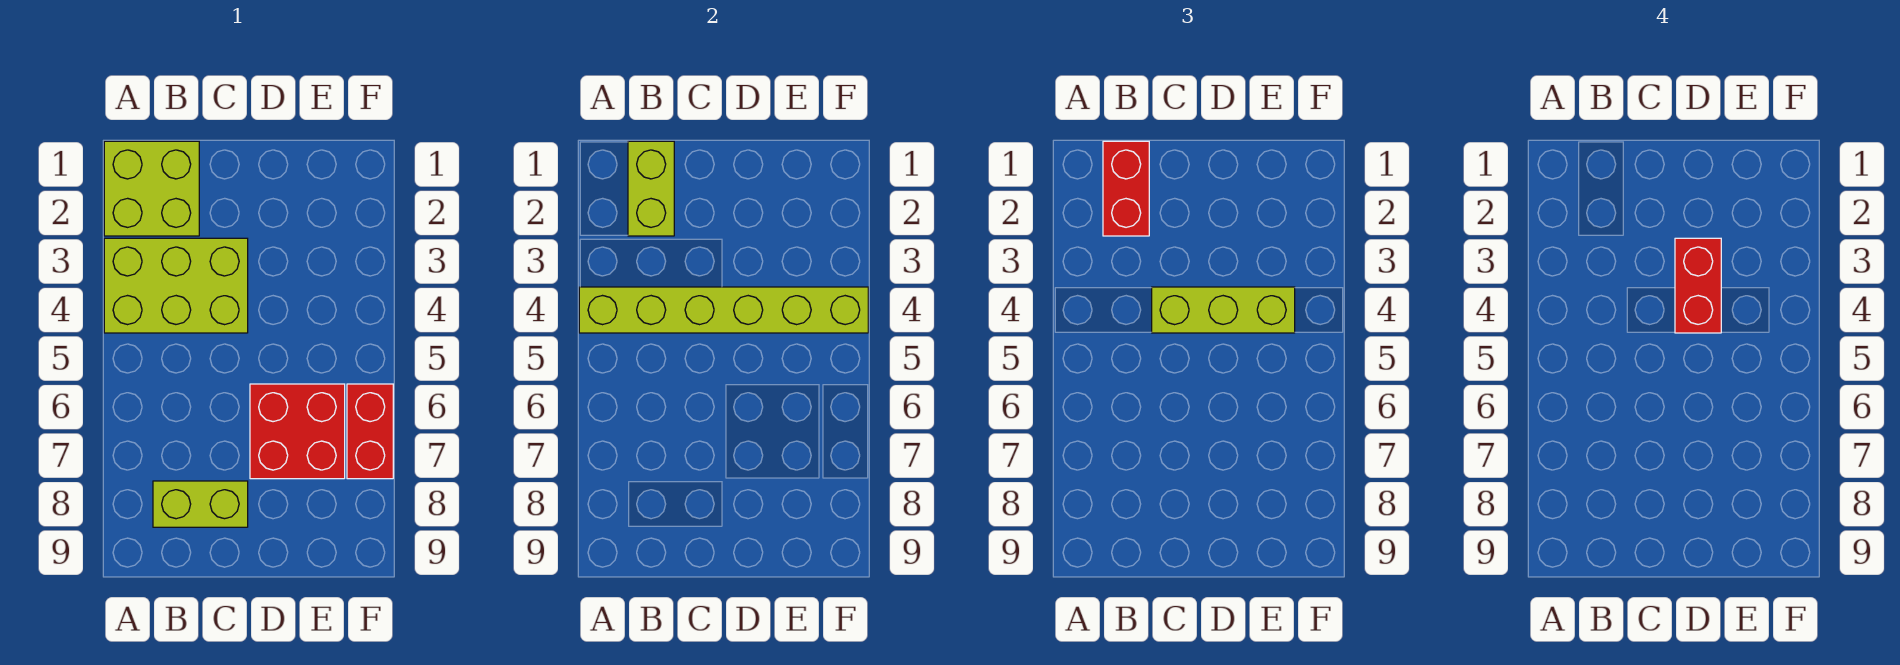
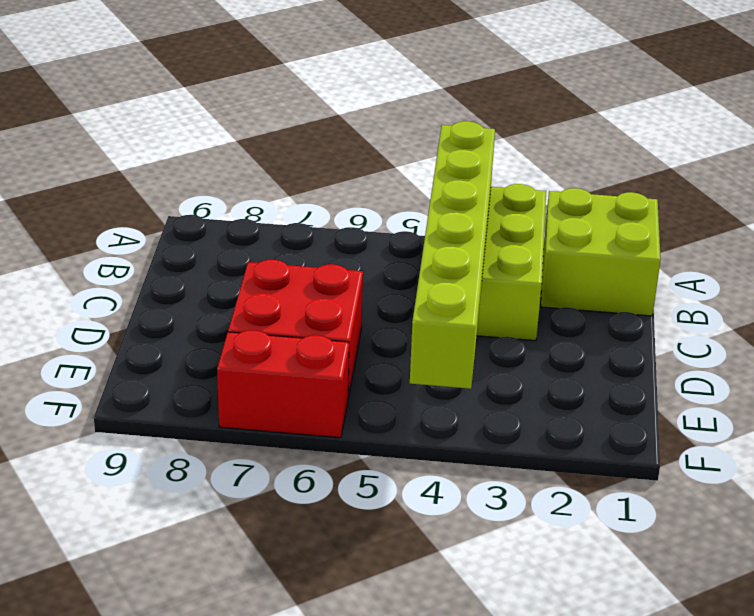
none -> lime brick B8:C8 level 1
none -> lime brick B1:B2 level 2

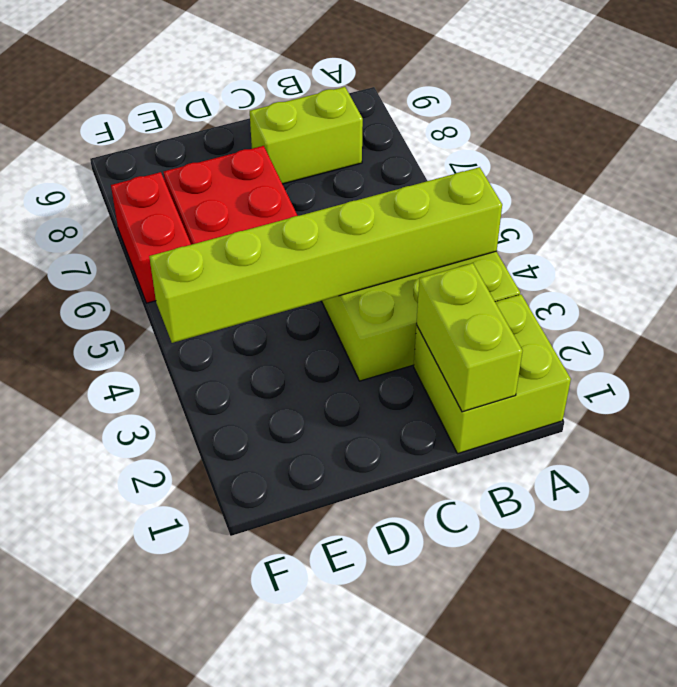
none -> red brick B1:B2 level 3
none -> lime brick C4:E4 level 3

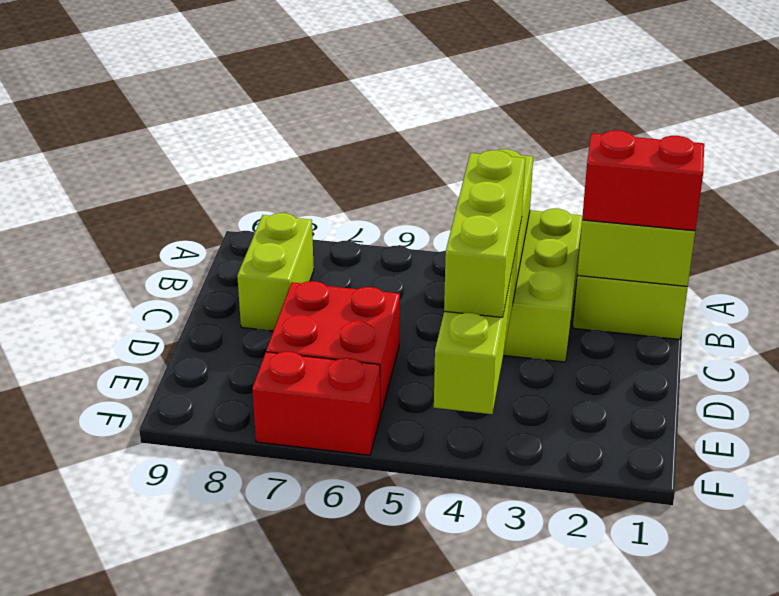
none -> red brick D3:D4 level 4

